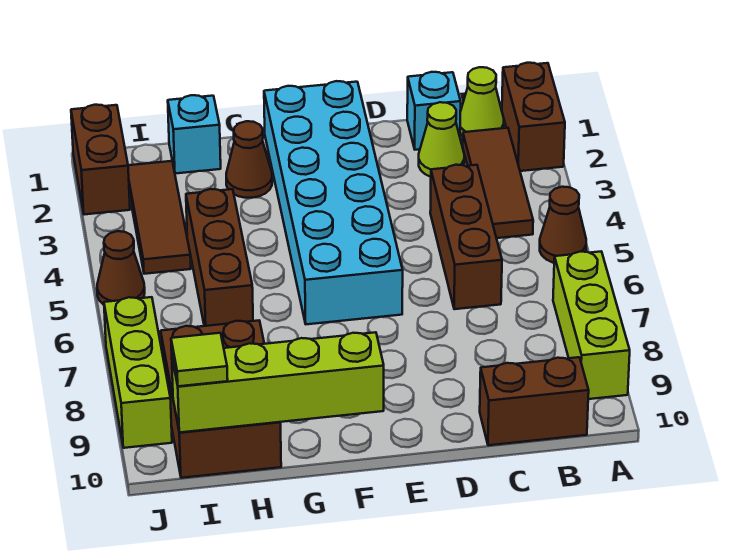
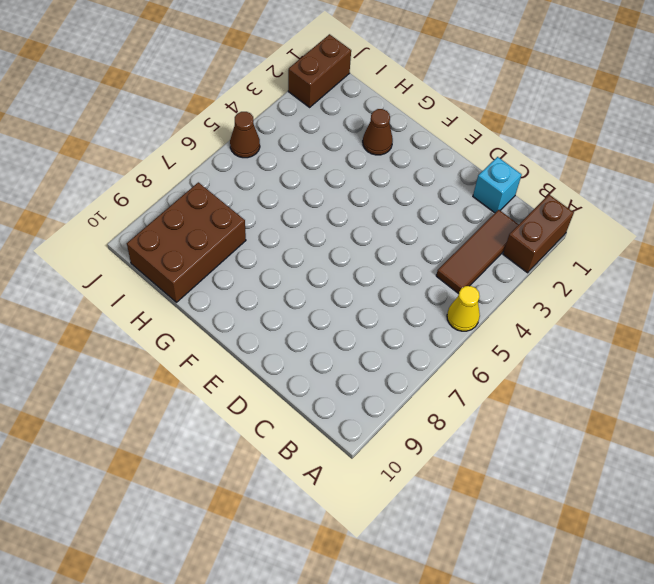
yellow cone A5 level 1 -> brown cone A5 level 1
none -> lime brick A7:A9 level 1
none -> lime cone B1 level 1
none -> brown brick B10:C10 level 1

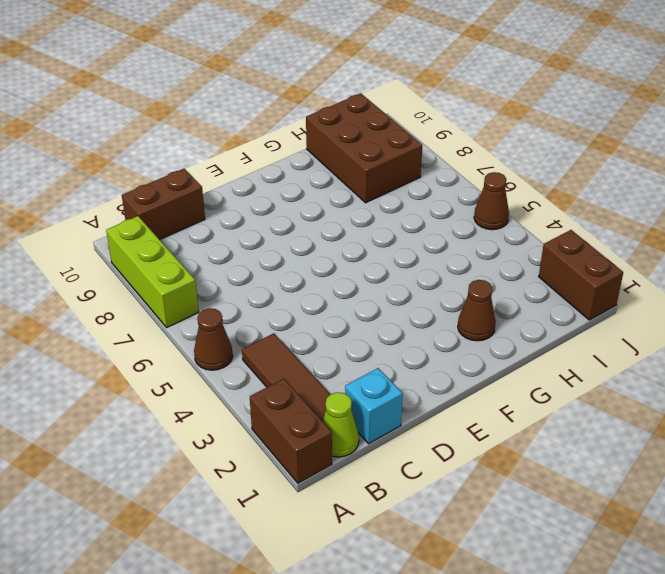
none -> lime cone C2 level 1
none -> brown brick C4:C6 level 1
none -> cyan brick E1:F6 level 1

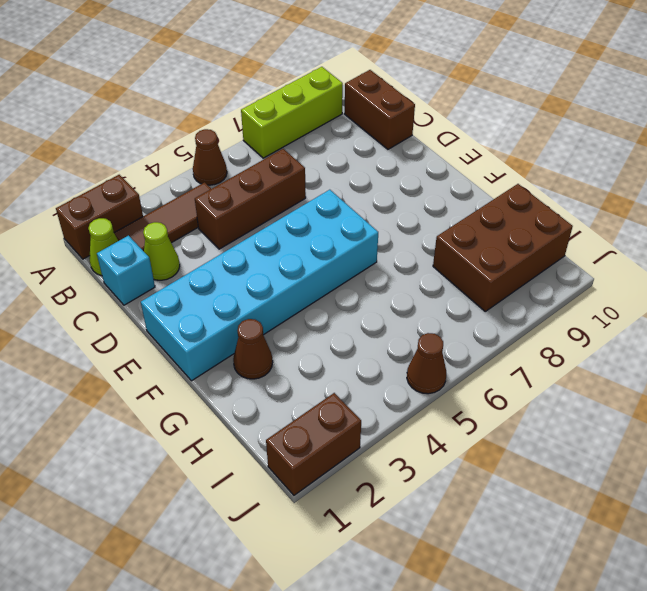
none -> cyan brick H1 level 1
none -> brown brick H4:H6 level 1
none -> brown tile I2:I4 level 1

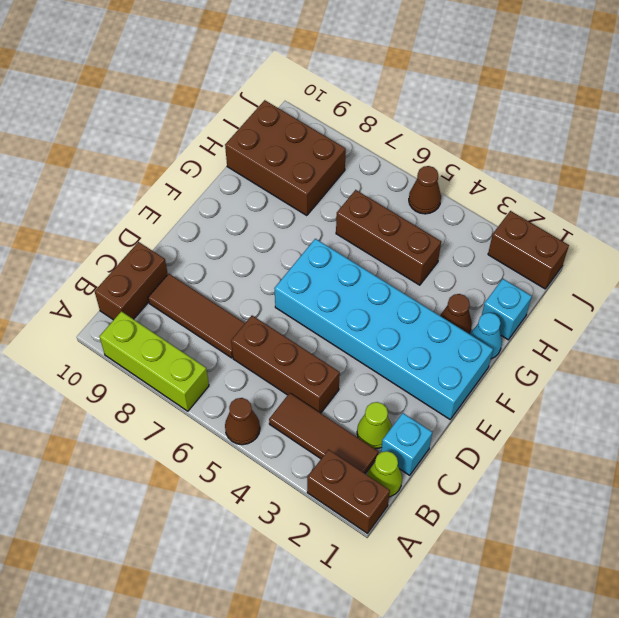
brown tile C7:C9 level 1 -> brown tile I2:I4 level 1
cyan cone G1 level 1 -> none
none -> lime brick J7:J9 level 1
none -> lime brick F10:I10 level 2
none -> lime tile I10 level 3

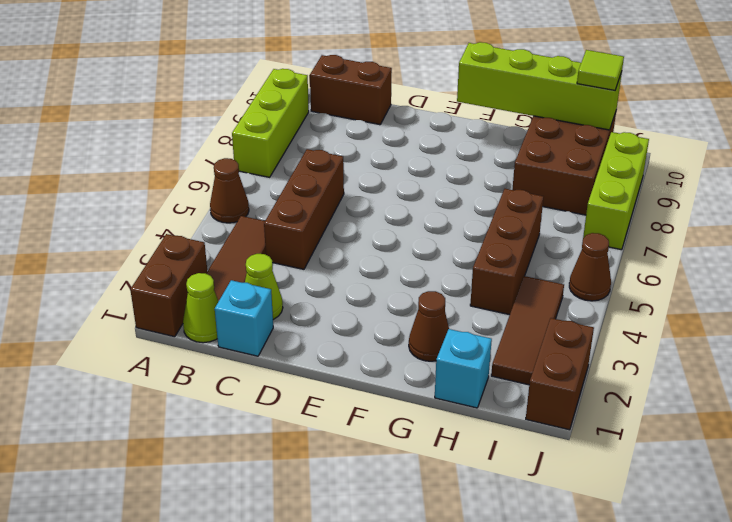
none -> cyan brick E1:F6 level 1

